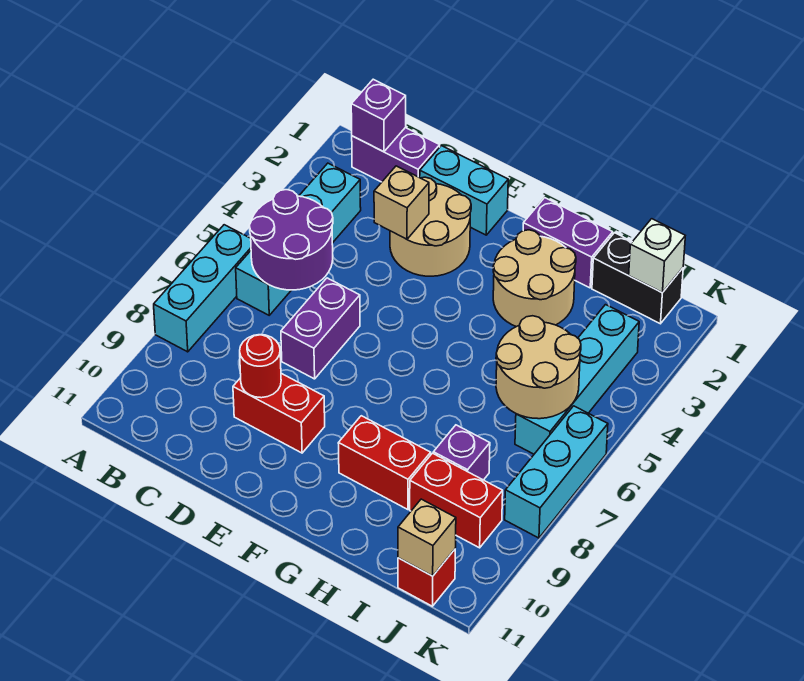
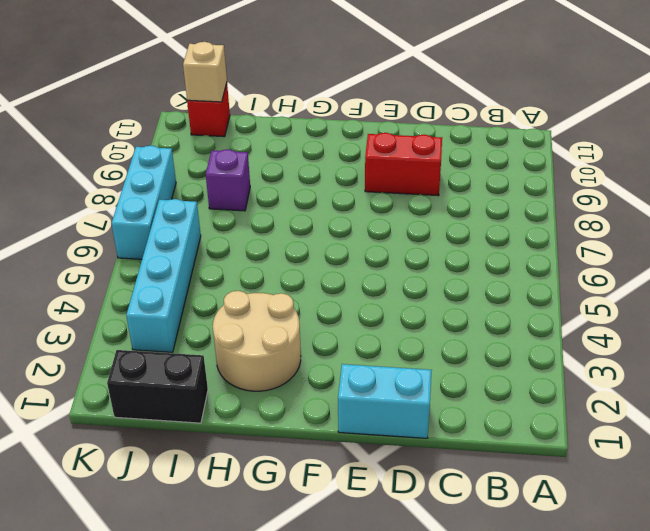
none -> cyan brick A6:A8 level 1
none -> purple brick B1:C1 level 1
none -> cyan brick B3:B6 level 1

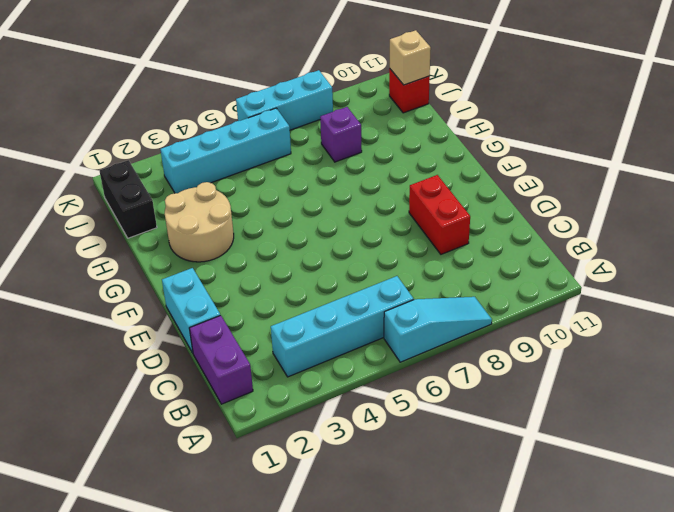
cyan slope A6:A8 level 1 top 6 -> cyan brick A6:A8 level 1
none -> tan round brick D2:E3 level 1
none -> purple brick D6:D7 level 1
none -> purple brick G1:H1 level 1

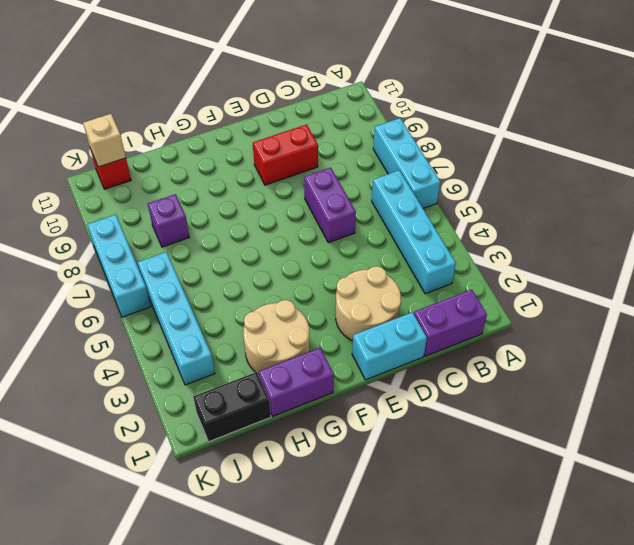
none -> red brick G9:H9 level 1
none -> red brick I9:J9 level 1
none -> purple brick B1 level 2

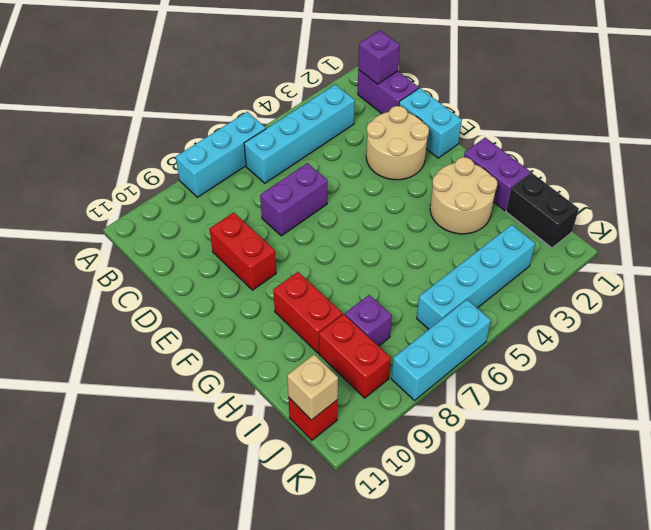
none -> purple round brick B5:C6 level 2
none -> tan brick D3 level 2
none -> red round brick D9 level 2

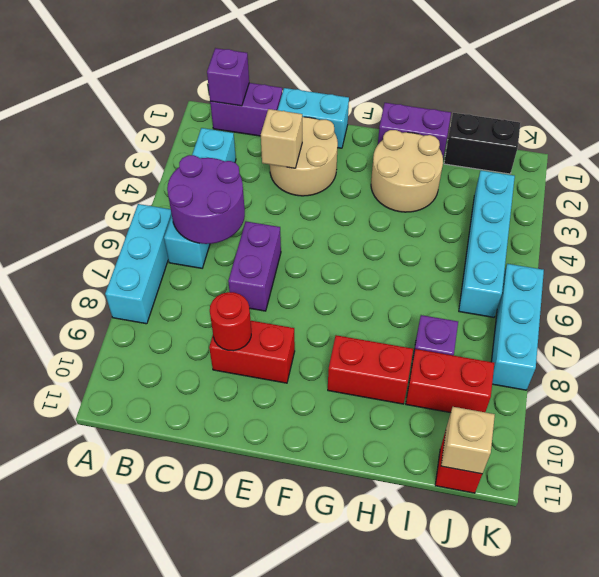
none -> tan round brick I5:J6 level 2
none -> white brick J1 level 2

